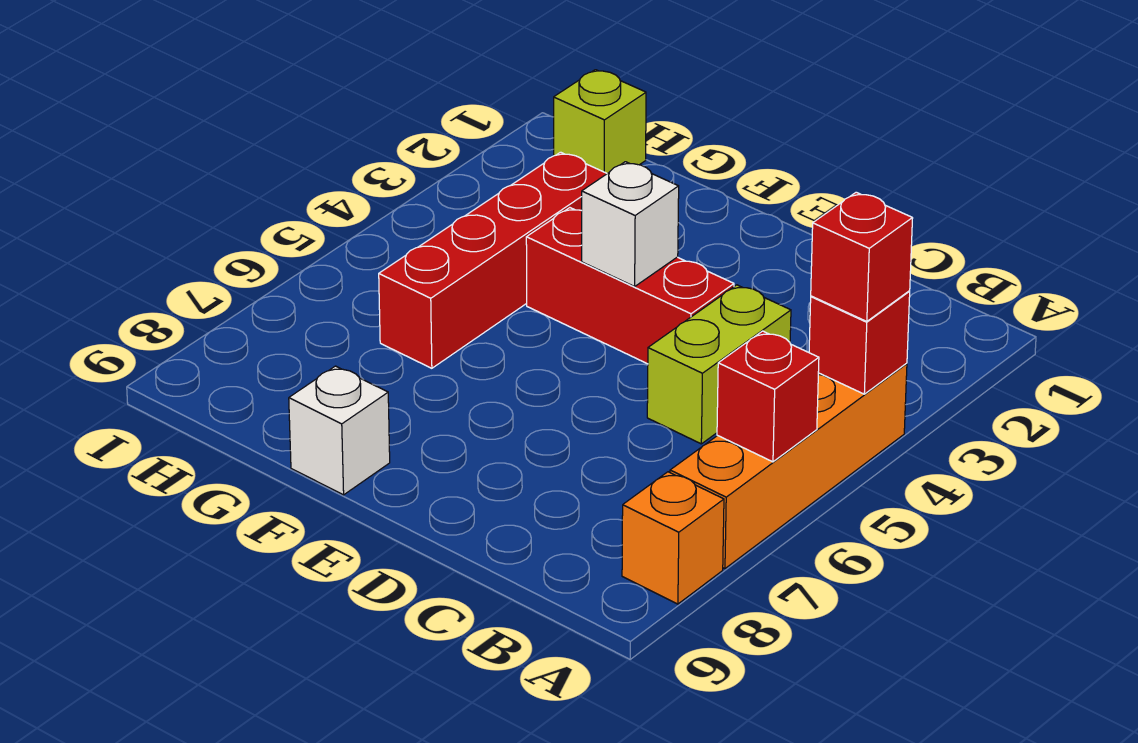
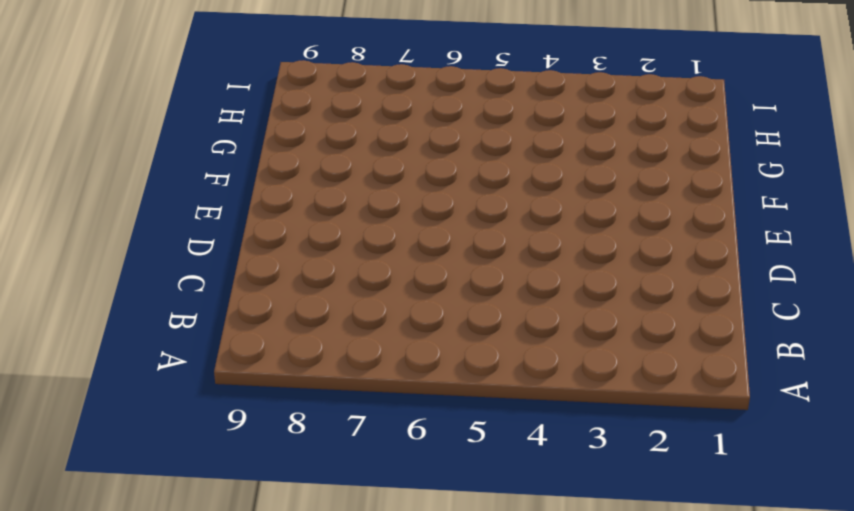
none -> orange brick A4:A7 level 1
none -> orange brick A8 level 1

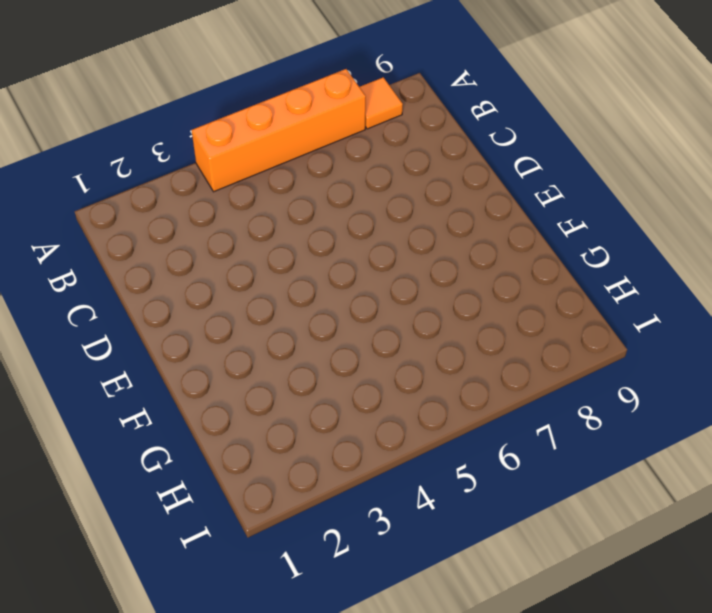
orange tile A8 level 1 -> orange brick A8 level 1
none -> lime brick C4:C5 level 1
none -> red brick D4:F4 level 1

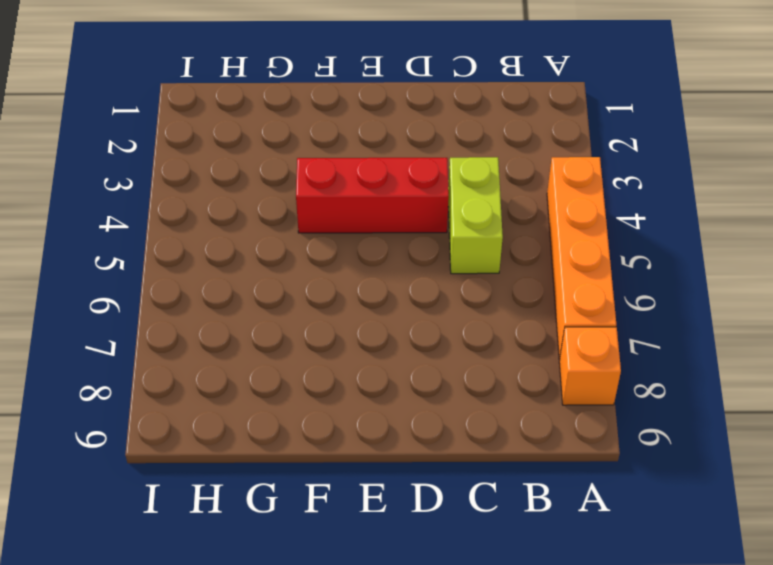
none -> white brick F9 level 1
none -> red brick G3:G6 level 1

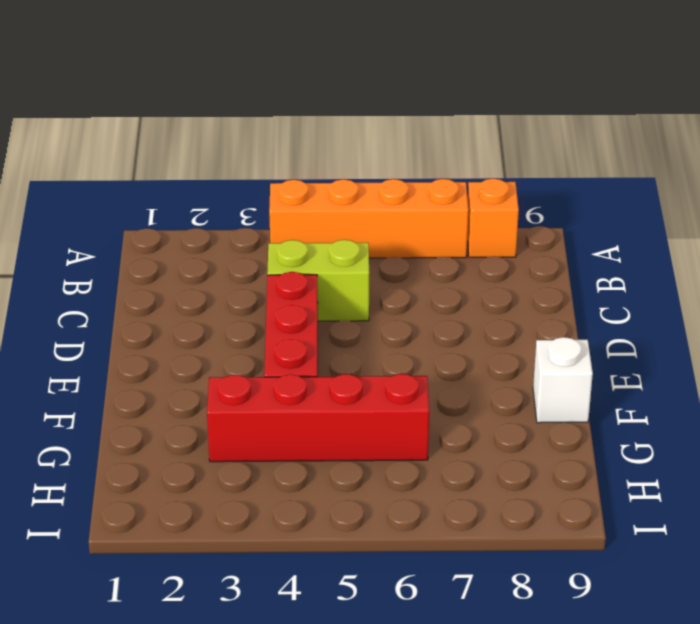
none -> lime brick H1 level 1
none -> red brick A4 level 2

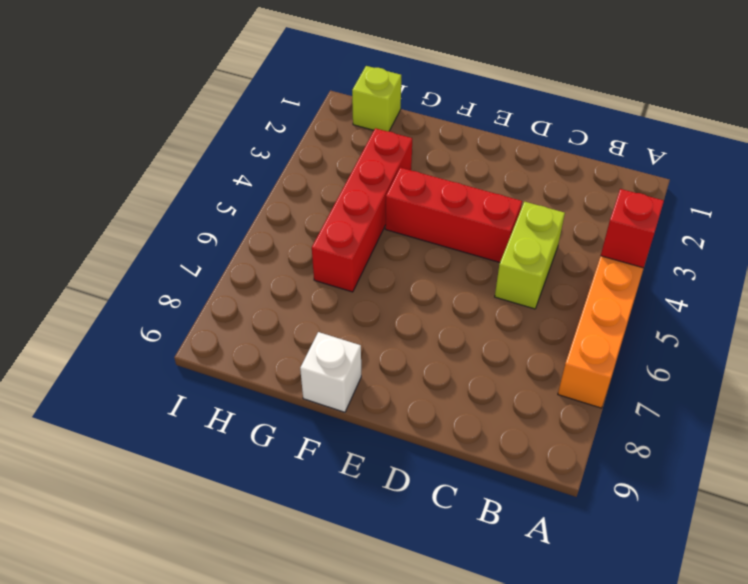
none -> orange brick A8 level 1
none -> red brick A6 level 2

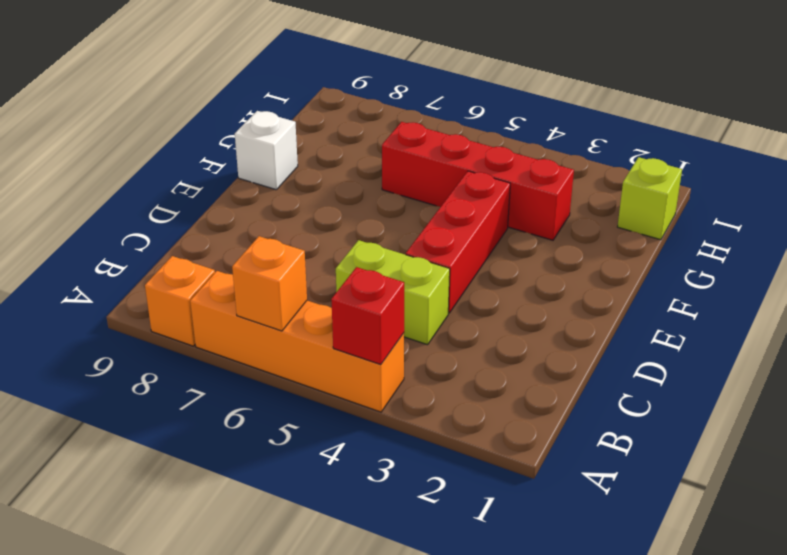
orange brick A6 level 2 -> red brick A6 level 2
none -> white brick E4 level 2
none -> red brick A4 level 3

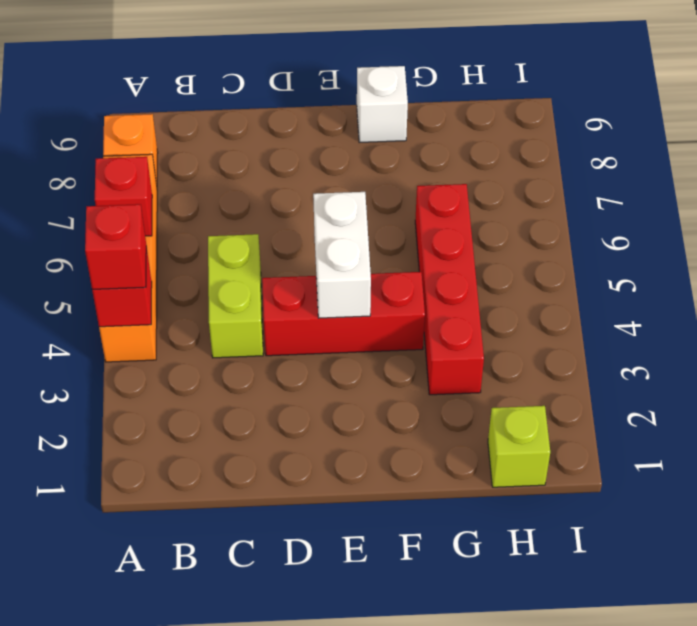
white brick E4:E5 level 2 -> white brick E4 level 2

